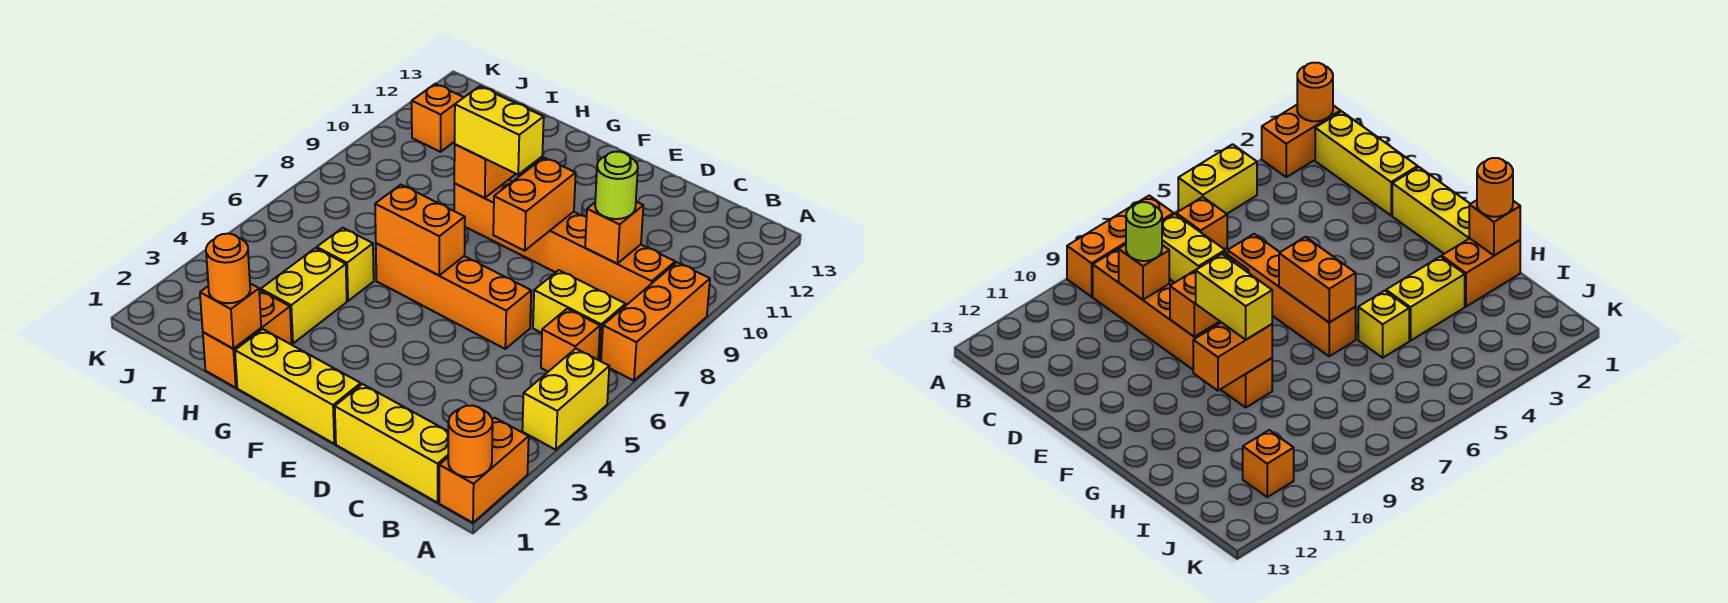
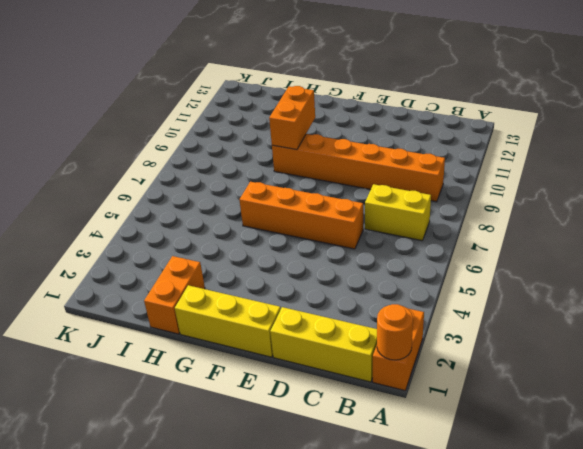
none -> yellow brick A4:A5 level 1
none -> orange brick A7:A9 level 1
none -> orange brick B6 level 1

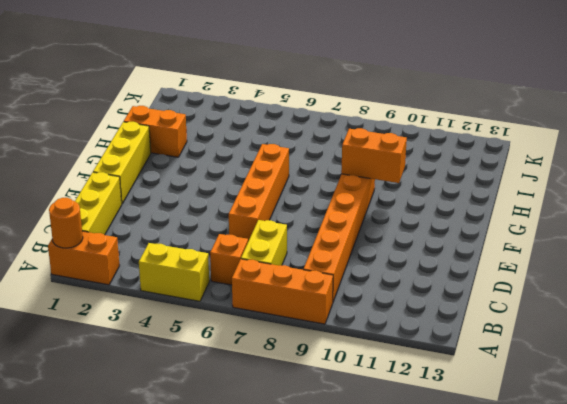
none -> yellow brick H3:H4 level 1
none -> yellow brick H5 level 1
none -> orange brick J11 level 1

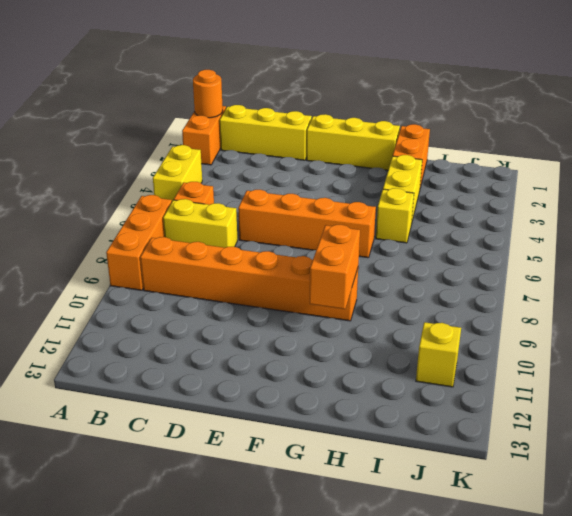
yellow brick J11 level 1 -> orange brick J11 level 1
none -> orange brick C9 level 2
none -> orange brick E8:E9 level 2
none -> orange brick F6:G6 level 2

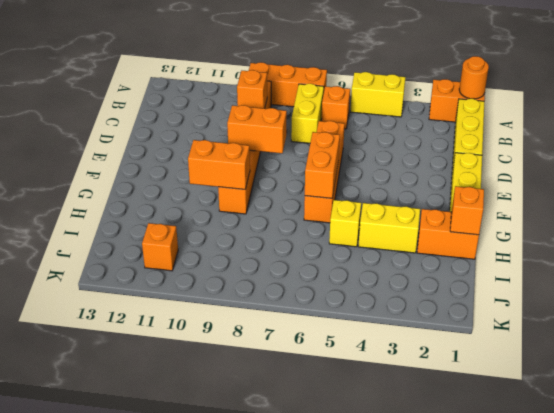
none -> lime round brick C9 level 3
none -> yellow brick F9:G9 level 3
none -> orange round brick H1 level 3

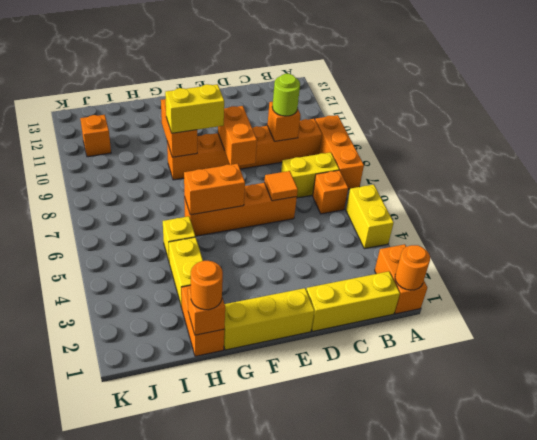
orange tile D6 level 2 -> none

